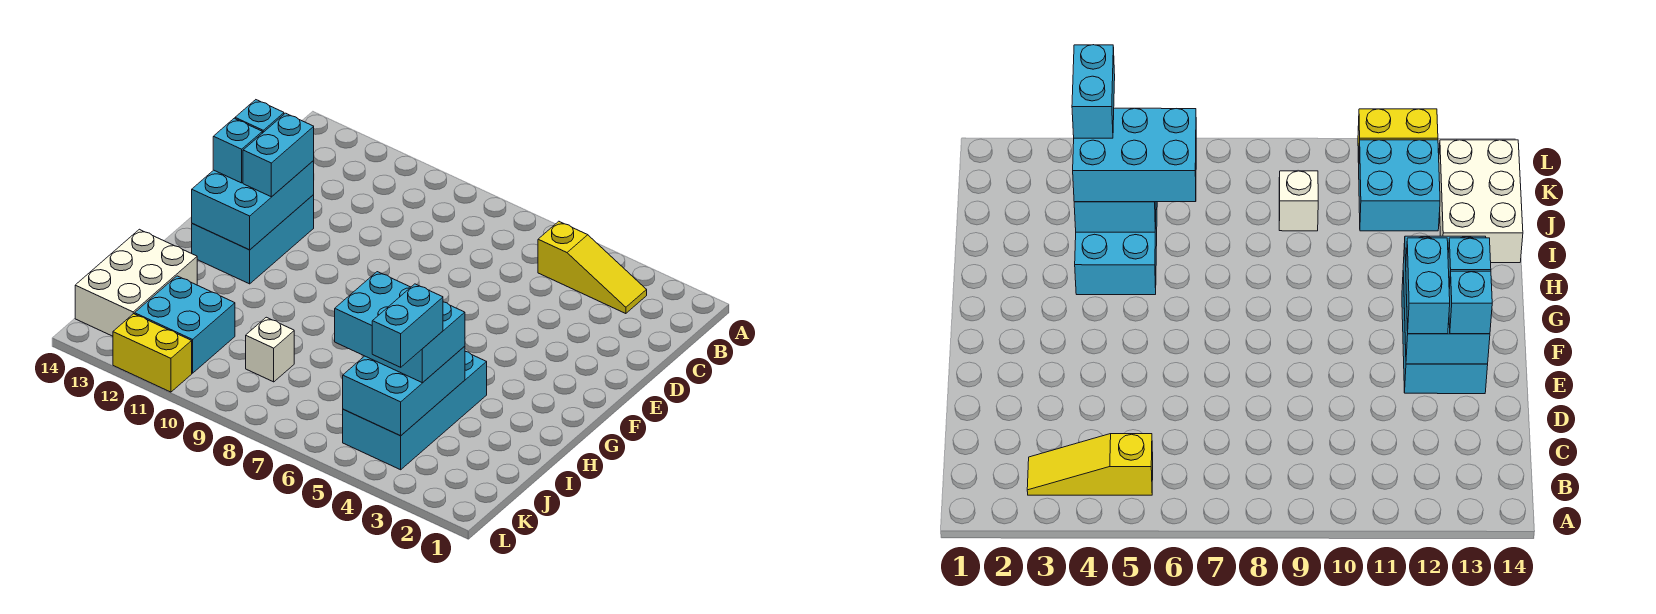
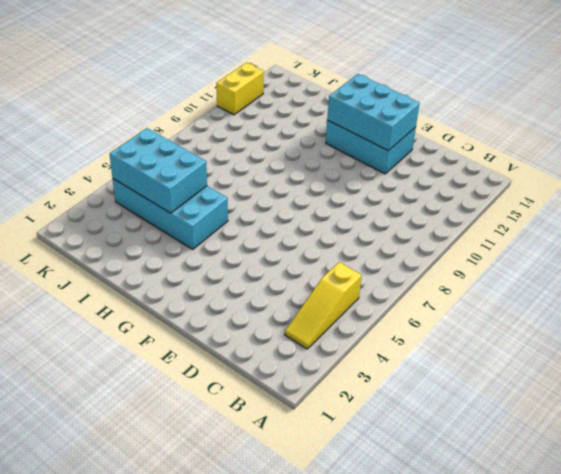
none -> white brick I13:K14 level 1
none -> white brick J9 level 1
none -> cyan brick J11:K12 level 1

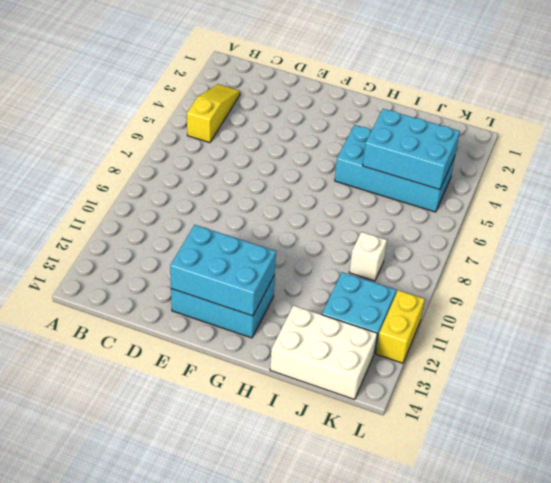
none -> cyan brick E12:F12 level 3
none -> cyan brick E13 level 3
none -> cyan brick F13 level 3

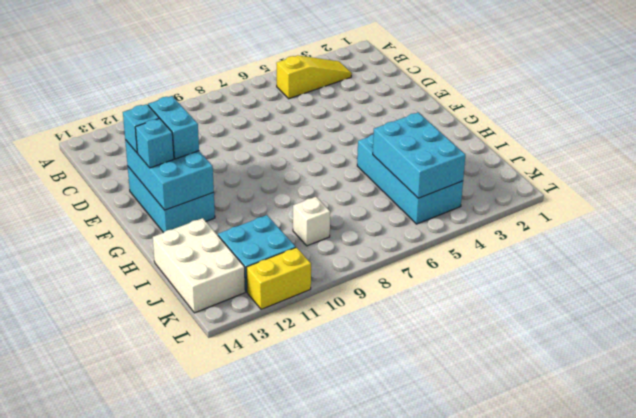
none -> cyan brick I4:J6 level 3
none -> cyan brick J4:K4 level 4

